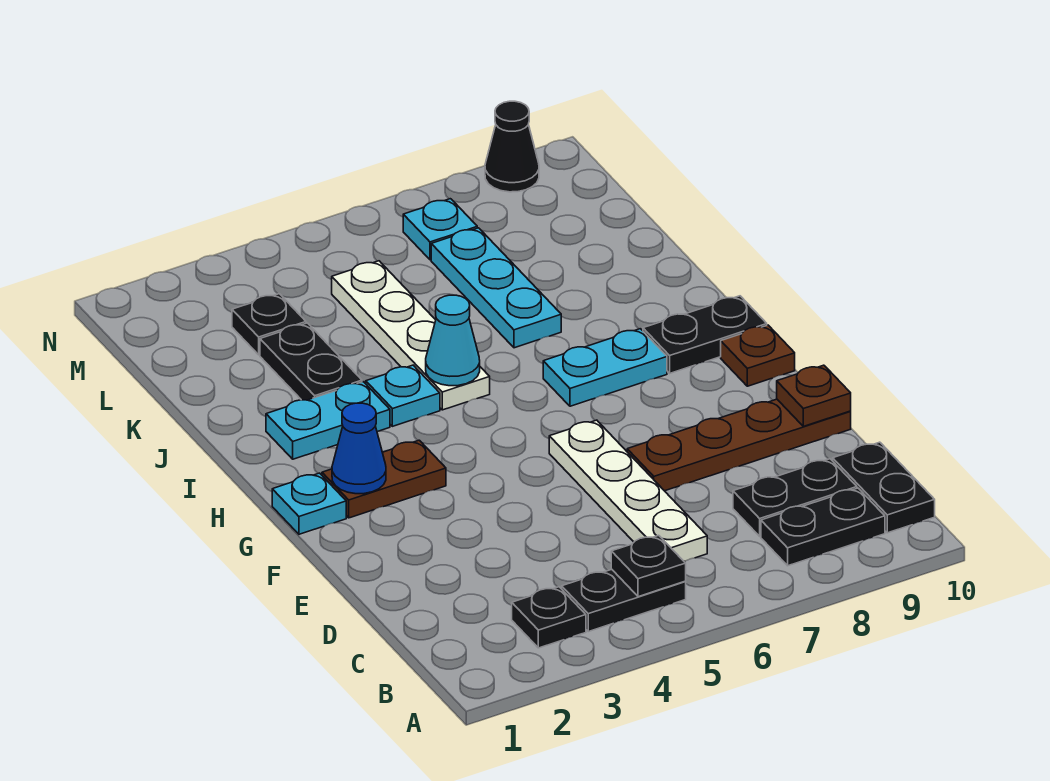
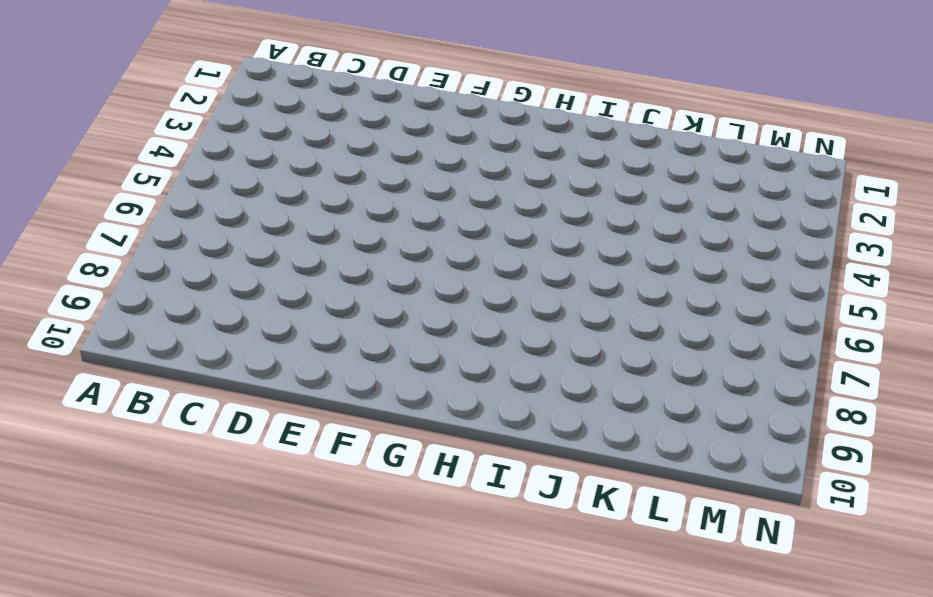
none -> black plate B3 level 1
none -> black plate B4:B5 level 1
none -> black plate B8:B9 level 1

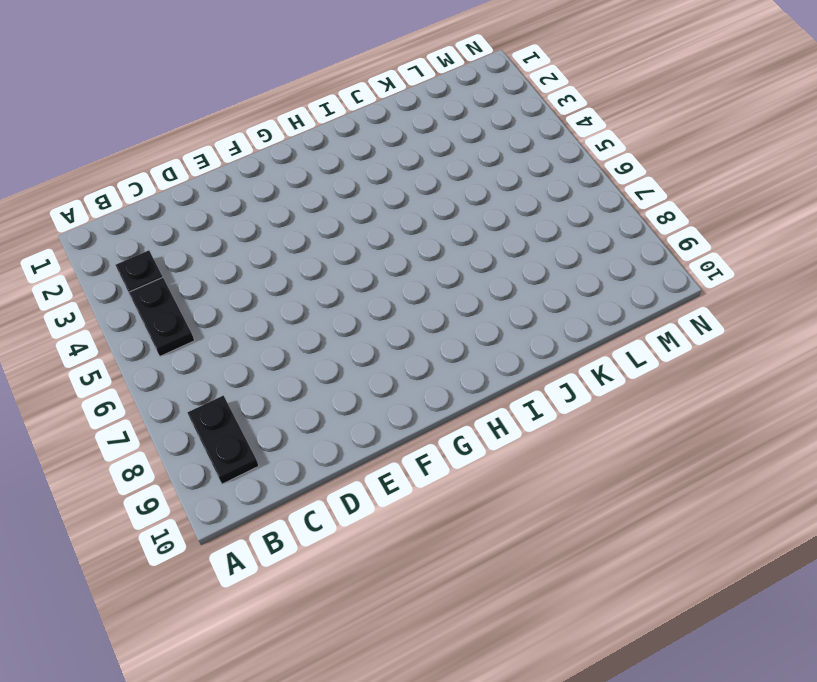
none -> black plate B10:C10 level 1
none -> white plate C6:F6 level 1
none -> black plate C8:C9 level 1

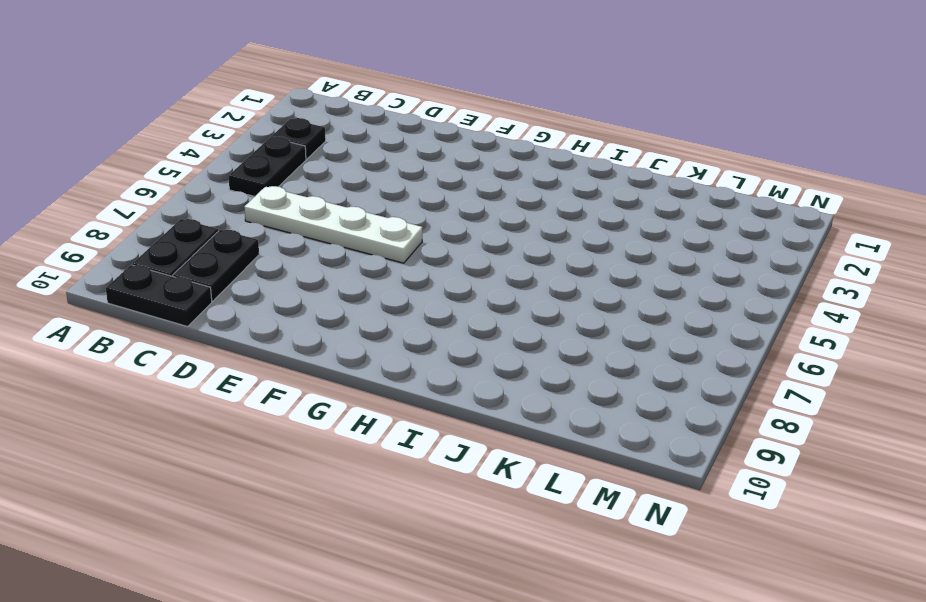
none -> brown plate E7:E10 level 1
none -> cyan plate G1 level 1
none -> brown plate G2:G3 level 1

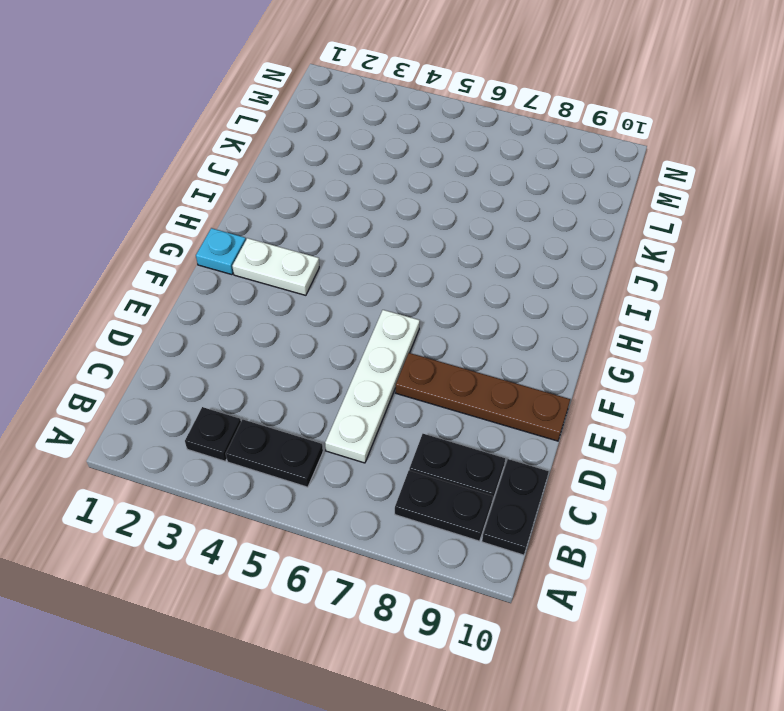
white plate G2:G3 level 1 -> brown plate G2:G3 level 1
none -> brown plate G10 level 1
none -> cyan plate H7:H8 level 1
none -> black plate H9:H10 level 1

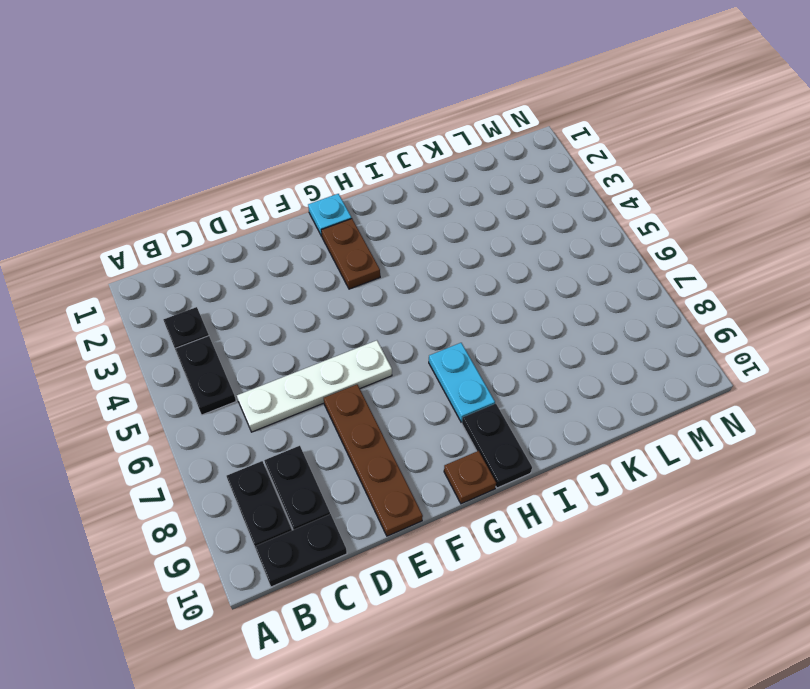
none -> cyan plate I2:I3 level 1
none -> cyan plate I4 level 1
none -> white plate I5:L5 level 1

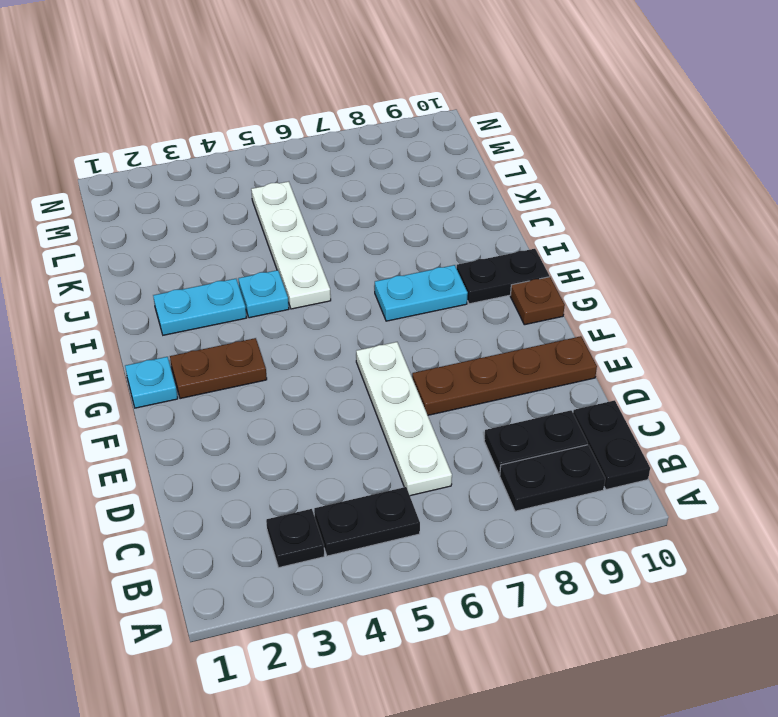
none -> black plate J3:K3 level 1
none -> cyan plate J7:L7 level 1
none -> black plate L3 level 1

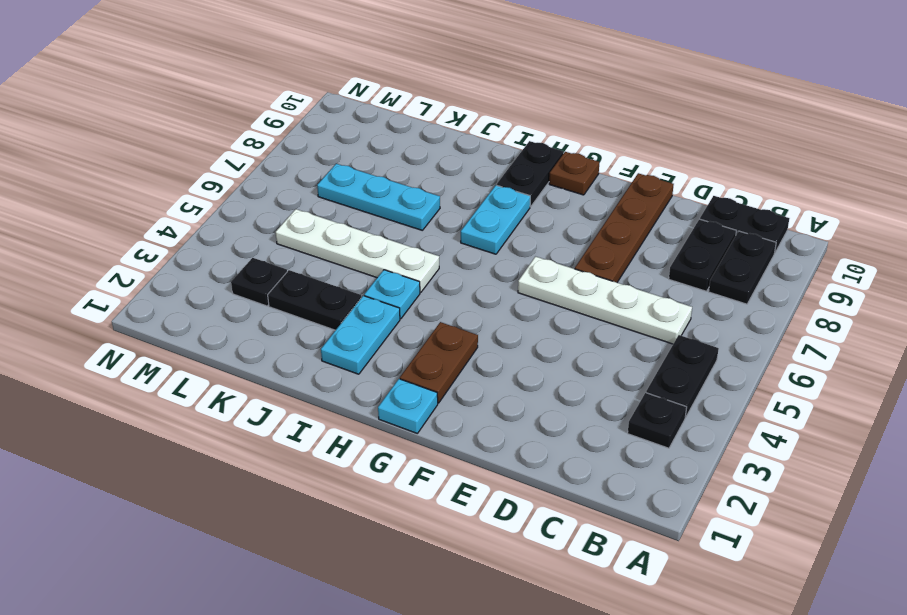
none -> cyan plate M7 level 1
none -> black cone N9 level 1
none -> black plate B5 level 2

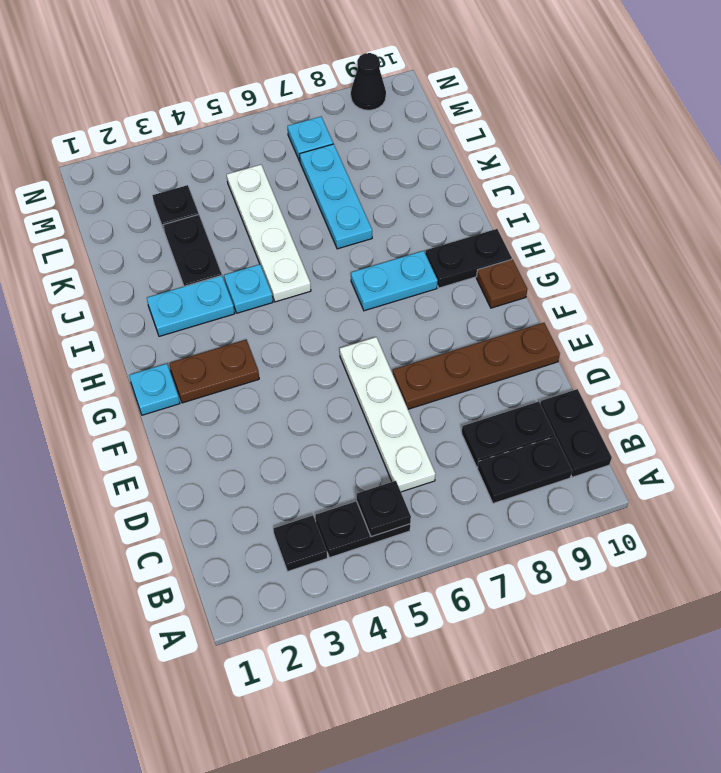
none -> brown plate E10 level 2
none -> blue cone G2 level 2
none -> cyan cone I5 level 2

